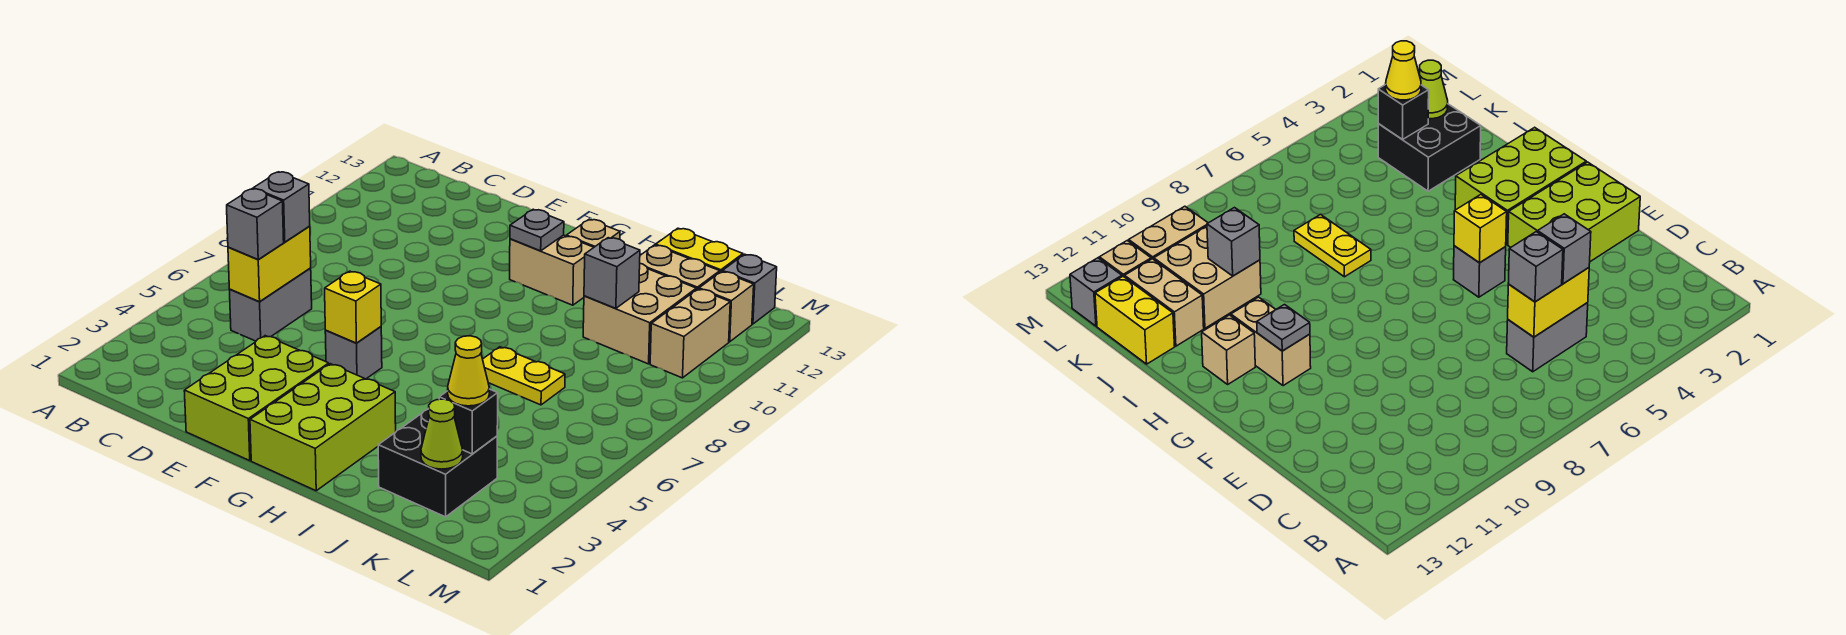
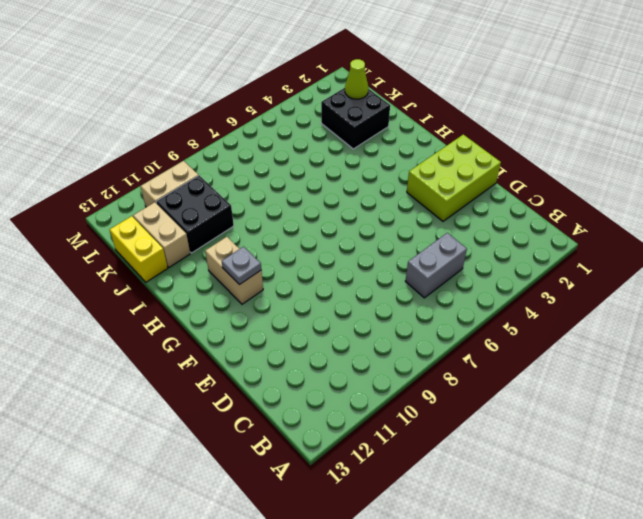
black brick J10:K11 level 1 -> tan brick J10:K11 level 1
none -> grey brick F5 level 1
none -> lime brick G1:H3 level 1
none -> tan brick H12 level 1

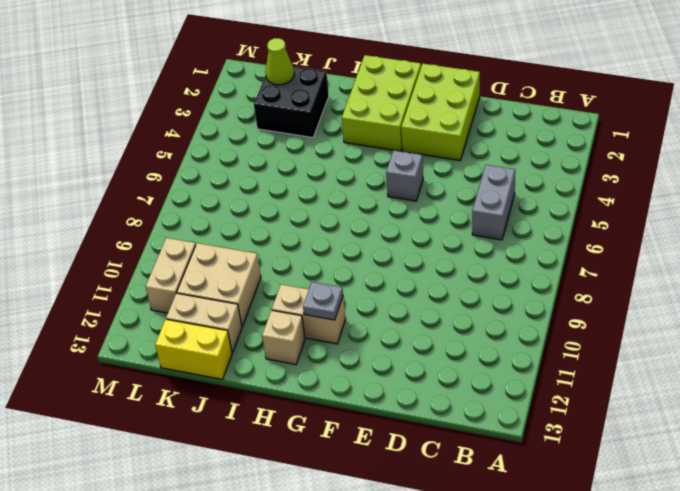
none -> yellow plate I7:J7 level 1
none -> tan brick L12 level 1
none -> grey brick L13 level 1

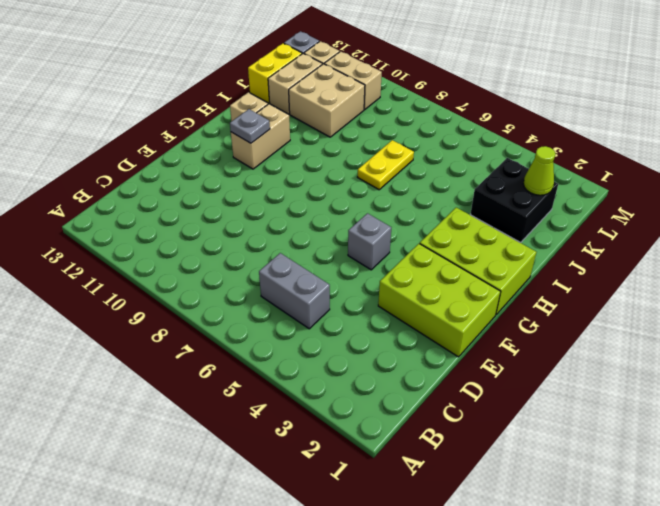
none -> yellow brick C5:C6 level 2
none -> yellow brick F5 level 2
none -> grey brick J10 level 2

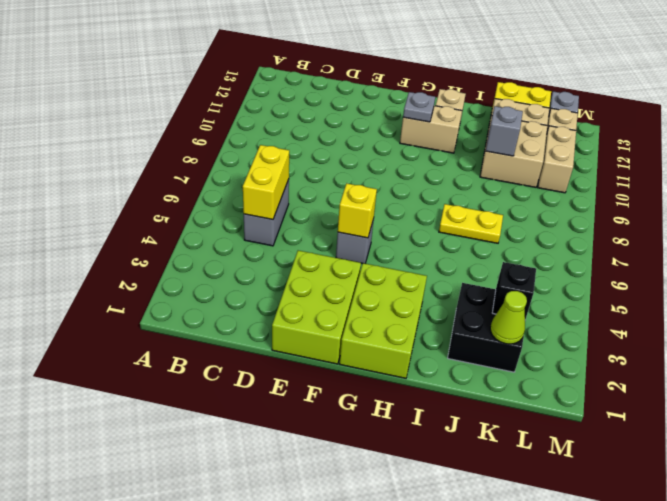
none -> grey brick C5 level 3
none -> grey brick C6 level 3
none -> yellow cone K3 level 3

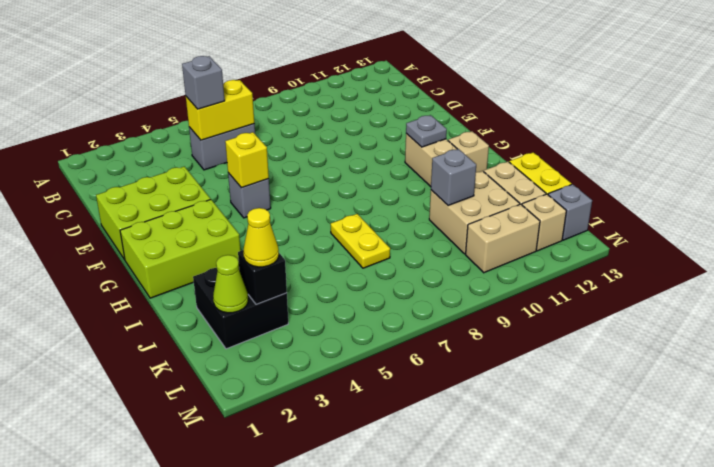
none -> grey brick C6 level 3

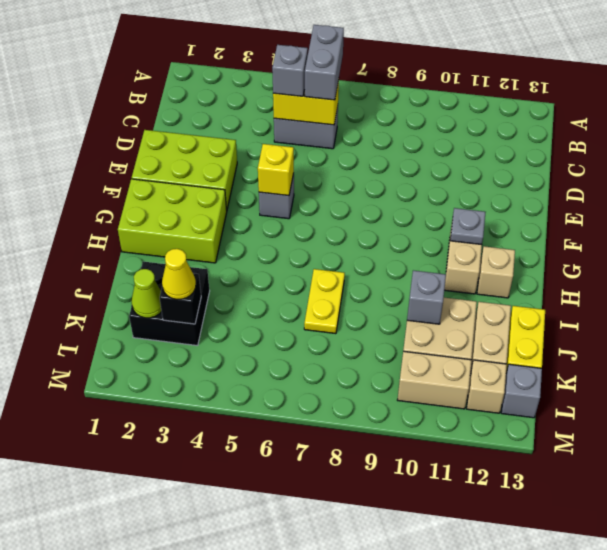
grey brick B6:C6 level 3 -> grey brick C6 level 3

